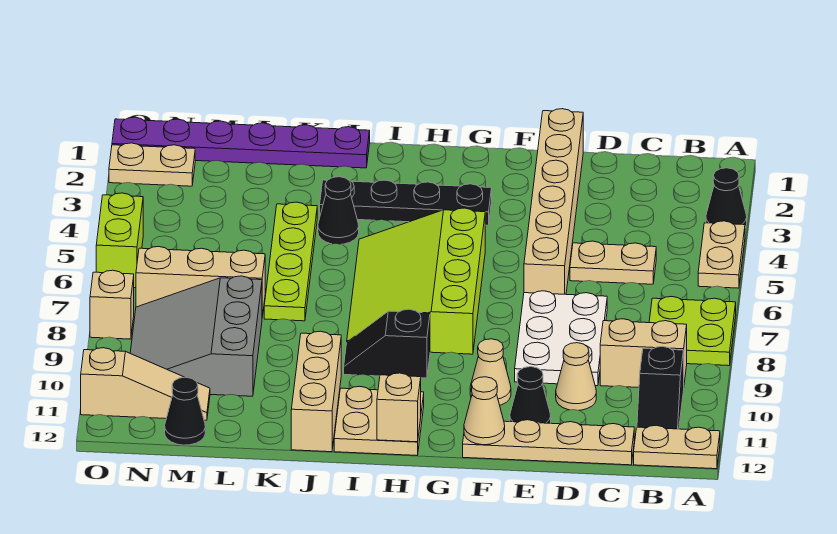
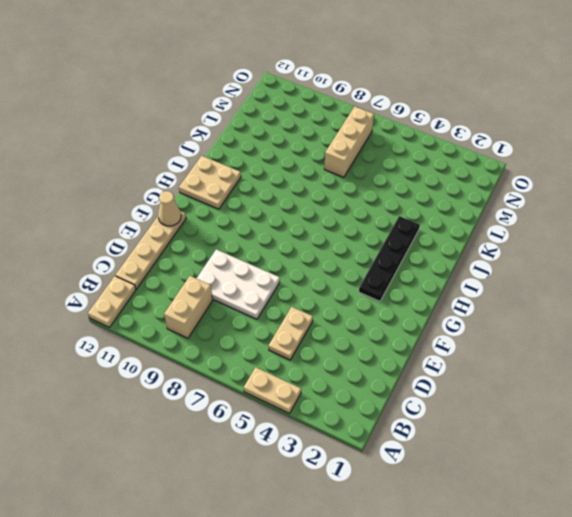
none -> black cone A3 level 1
none -> lime plate A7:B8 level 1
none -> black slope B10:B11 level 1 top 10
none -> tan cone D10 level 1

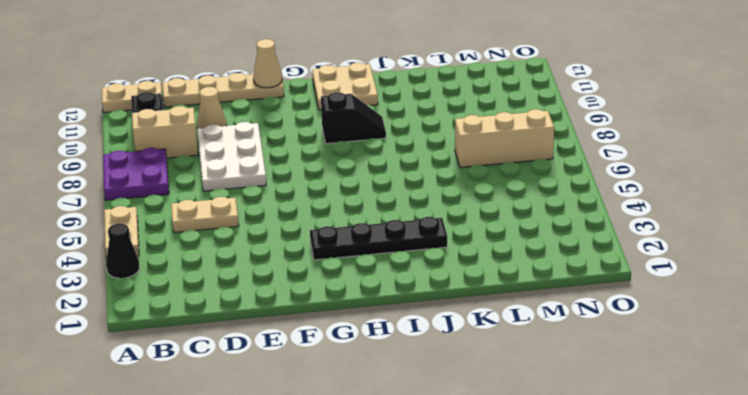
purple plate A7:B8 level 1 -> lime plate A7:B8 level 1
none -> tan brick E1:E6 level 1
none -> black cone E11 level 1
none -> tan cone F10 level 1
none -> lime slope G5:I8 level 1 top G

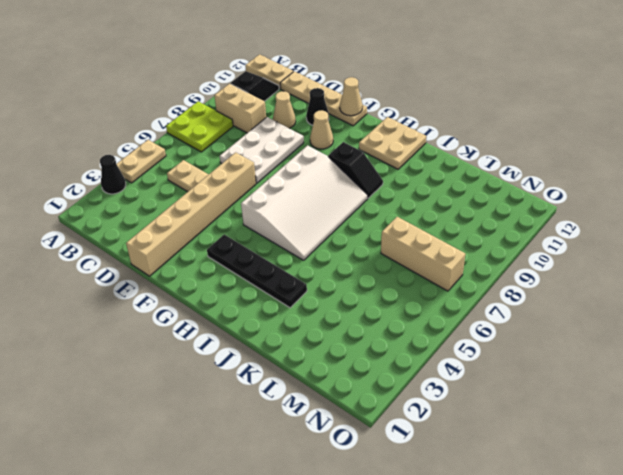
white slope G5:I8 level 1 top G -> lime slope G5:I8 level 1 top G
none -> purple plate J1:O1 level 1
none -> black cone J4 level 1
none -> tan brick J10:J12 level 1
none -> lime plate K4:K7 level 1

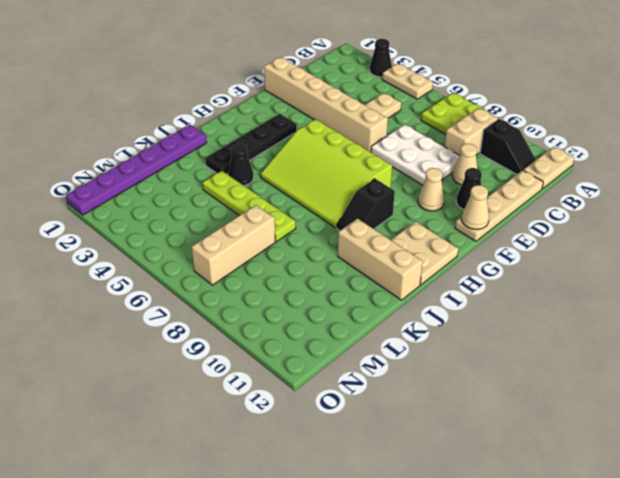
none -> grey slope L8:N10 level 1 top L
none -> tan slope M11:O11 level 1 top O
none -> black cone M12 level 1
none -> tan plate N2:O2 level 1

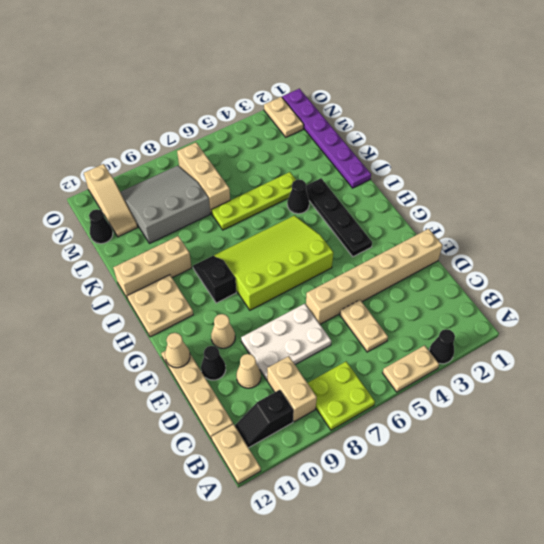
none -> lime brick O5:O6 level 1
none -> tan brick O8 level 1
none -> tan brick H12 level 2

